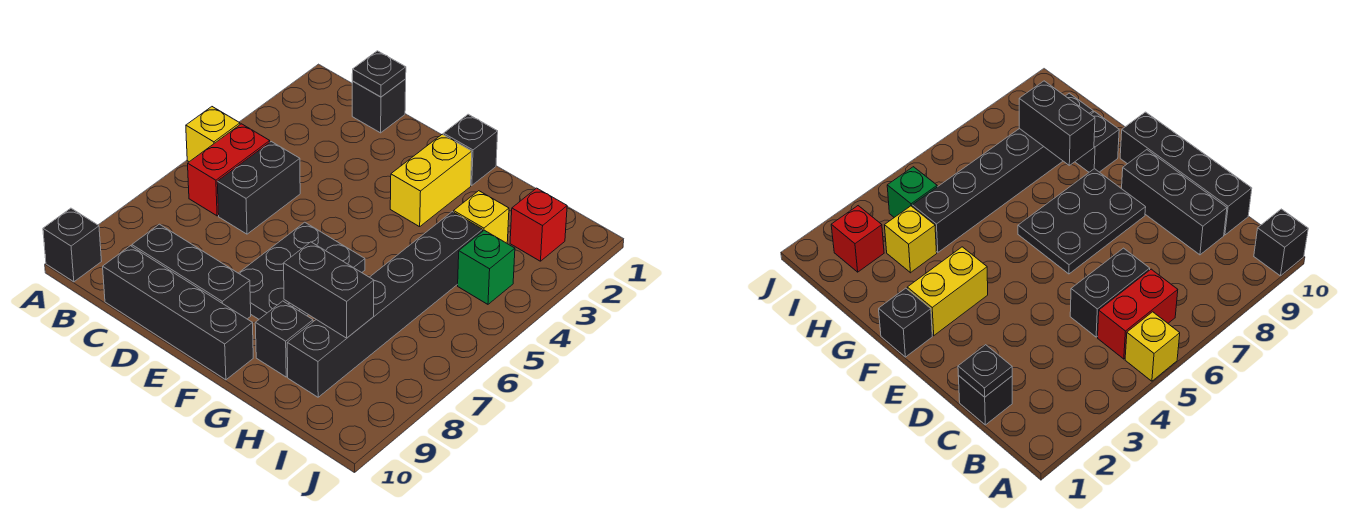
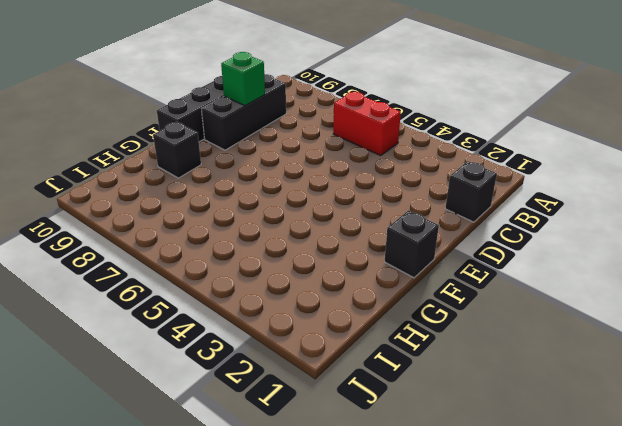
green brick D9 level 2 -> green brick I4 level 1
none -> yellow brick A5 level 1
none -> black brick A10 level 1
none -> black brick C5:C6 level 1

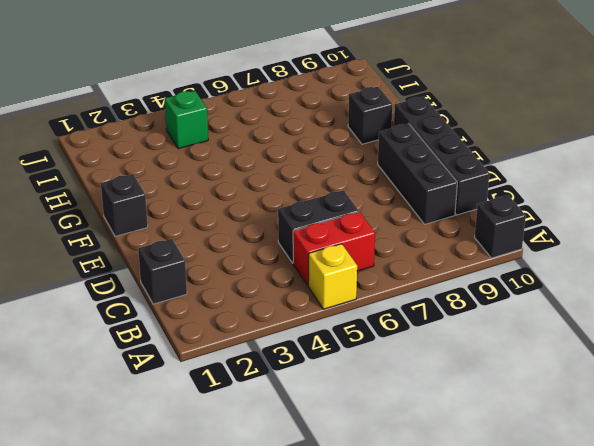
none -> black plate E6:F8 level 1
none -> yellow brick F2:F3 level 1
none -> yellow brick H3 level 1

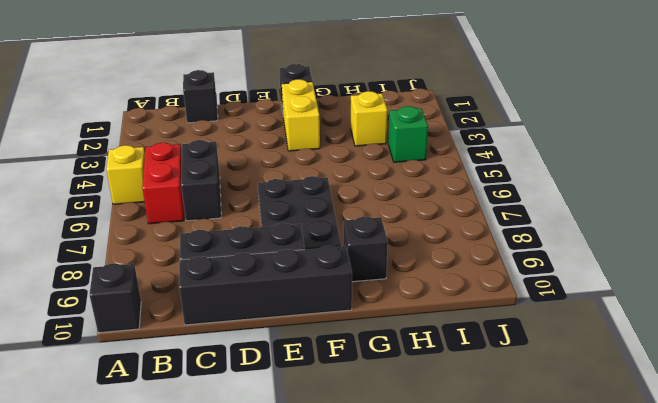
none -> black brick H4:H9 level 1
none -> red brick I2 level 1
none -> black plate C1 level 2

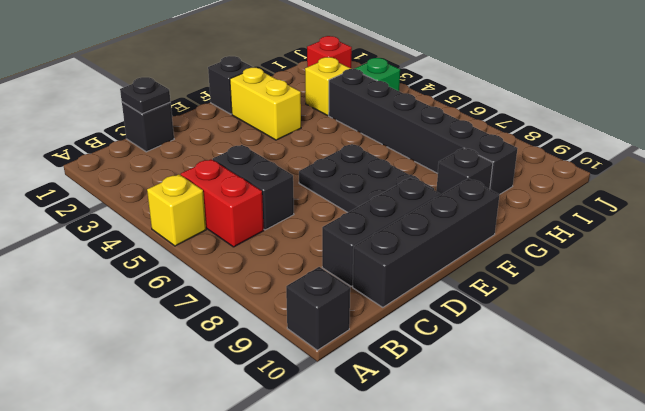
none -> black brick G8:H8 level 2

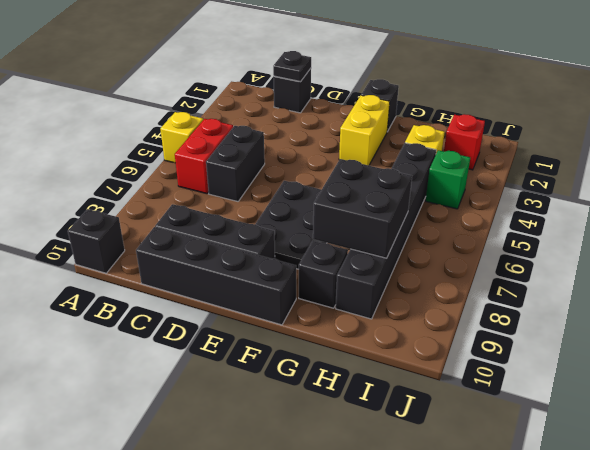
black brick G7:H8 level 2 -> black brick G8:H8 level 2

